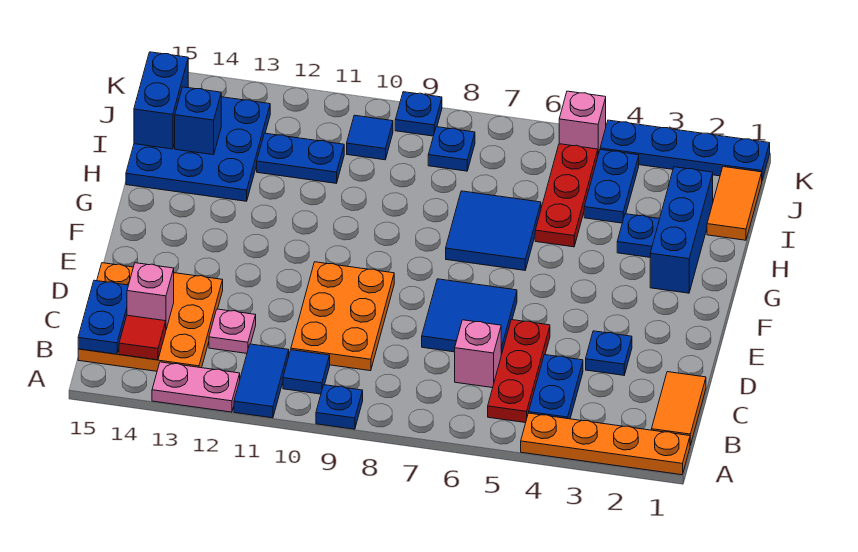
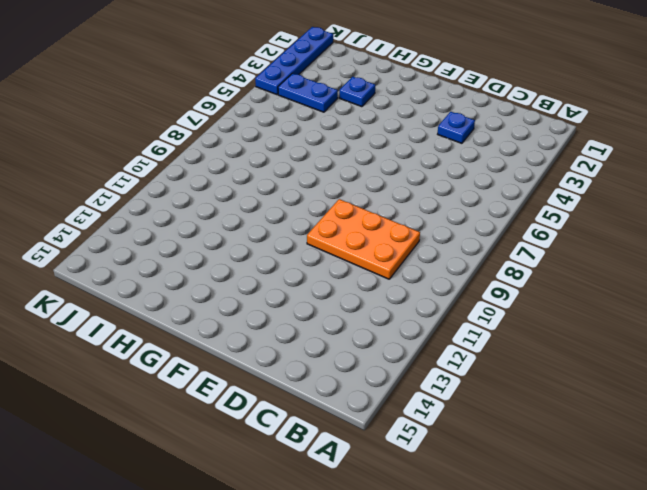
none -> orange plate A1:A4 level 1
none -> blue plate A9 level 1
none -> blue tile A11:B11 level 1
none -> pink plate A12:A13 level 1

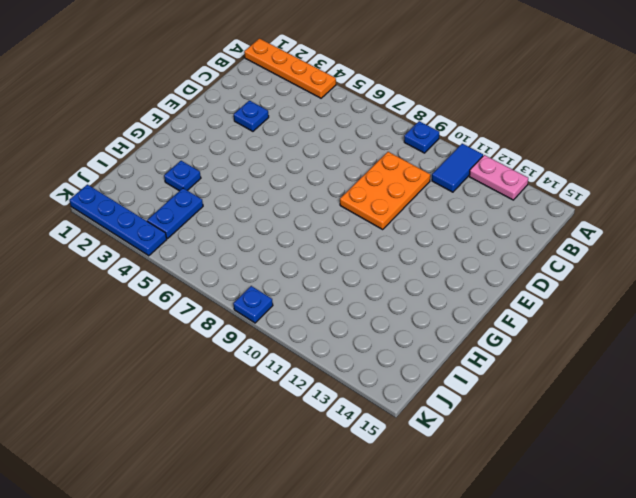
none -> orange tile B1:C1 level 1
none -> blue plate B4:C4 level 1
none -> red plate B5:D5 level 1
none -> blue tile B10 level 1

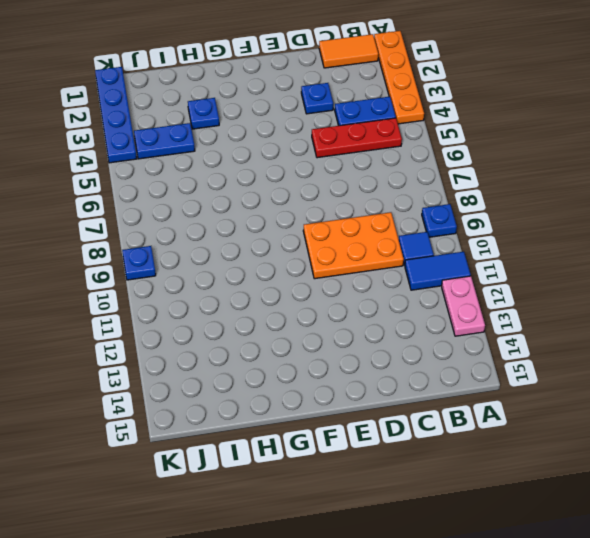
none -> orange plate B13:D15 level 1
none -> pink brick C6 level 1
none -> pink plate C12 level 1
none -> blue tile D6:E7 level 1

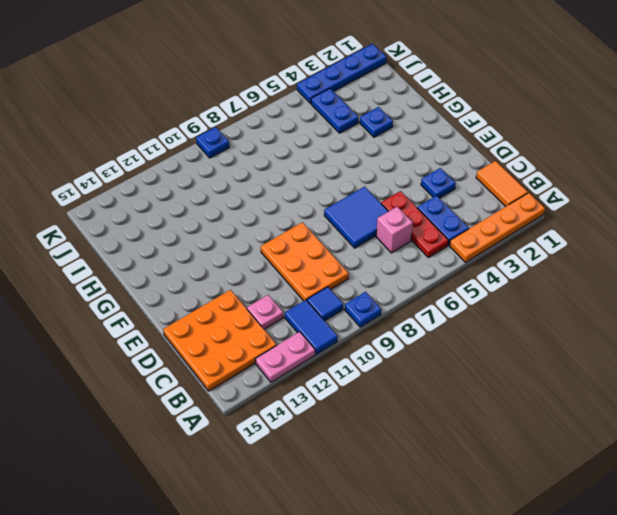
none -> blue brick G2:I2 level 1
none -> blue tile G6:H7 level 1
none -> red plate H5:J5 level 1
none -> blue plate H13:J15 level 1

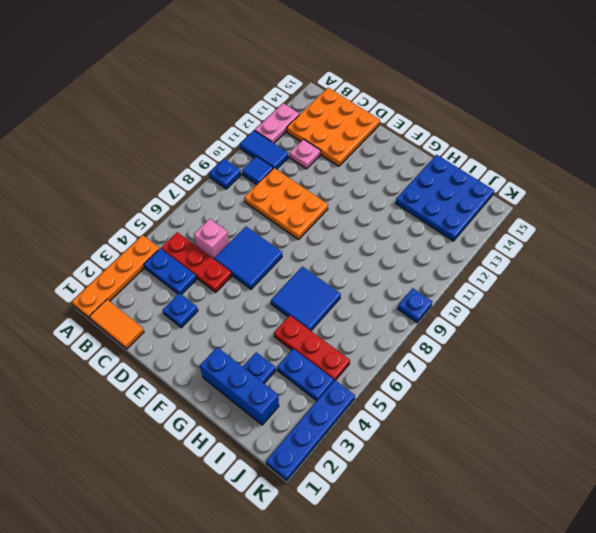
none -> orange tile I1:J1 level 1
none -> blue plate I11:I12 level 1
none -> blue plate J8 level 1
none -> blue tile J10 level 1

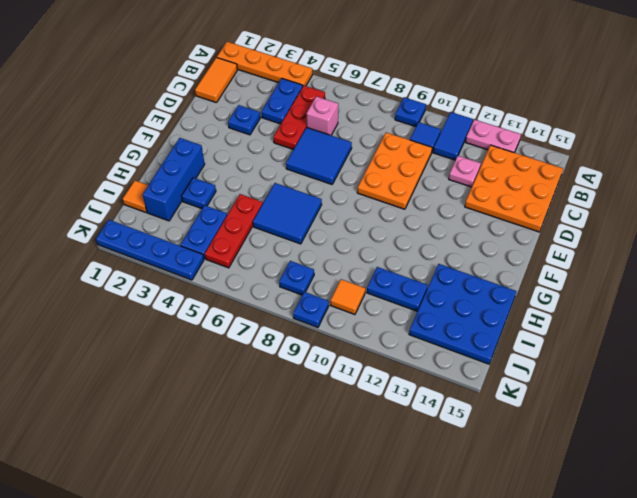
orange tile I1 level 1 -> orange tile I1:J1 level 1
orange tile J10 level 1 -> blue tile J10 level 1
none -> pink brick K5 level 1
none -> red tile B14 level 2
none -> blue plate B15:C15 level 2
none -> pink brick C14 level 2

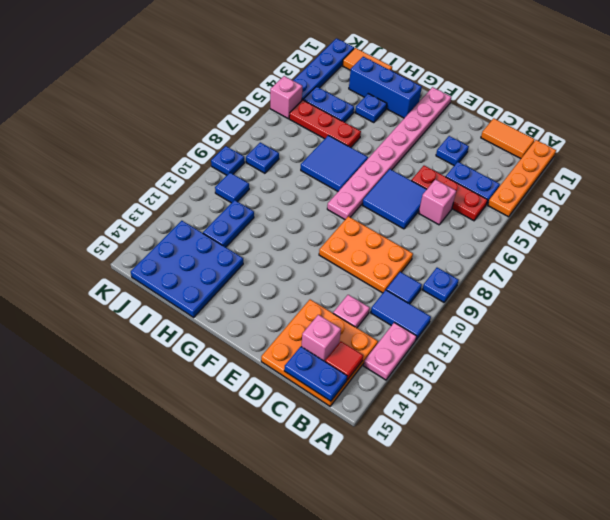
pink plate F1:F8 level 1 -> none
none -> blue brick I14 level 2
none -> blue brick I15:J15 level 2

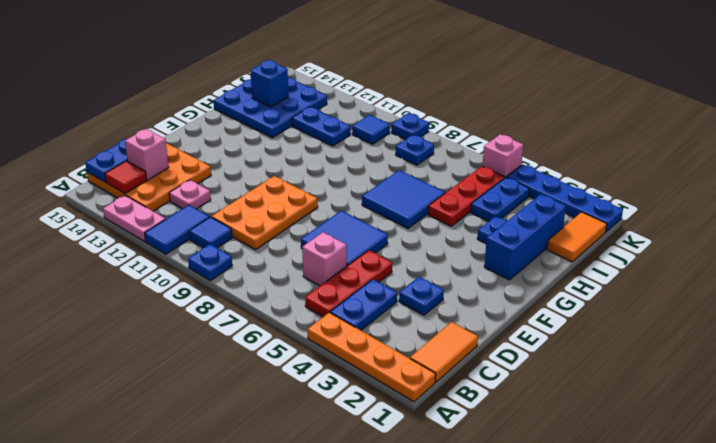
none -> blue brick I15:J15 level 2

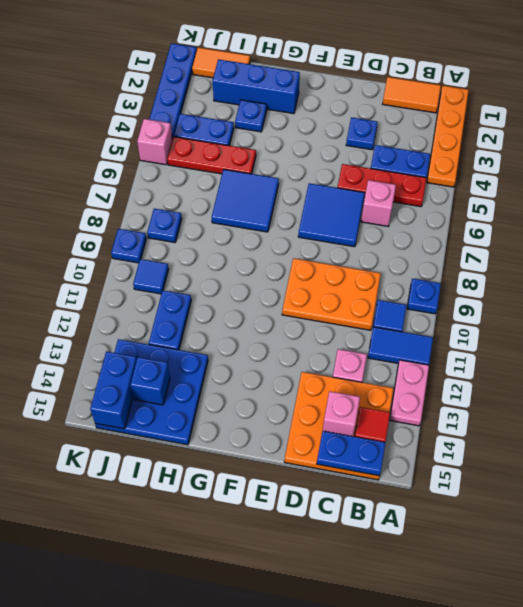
blue brick J14:J15 level 2 -> blue brick I15:J15 level 2

